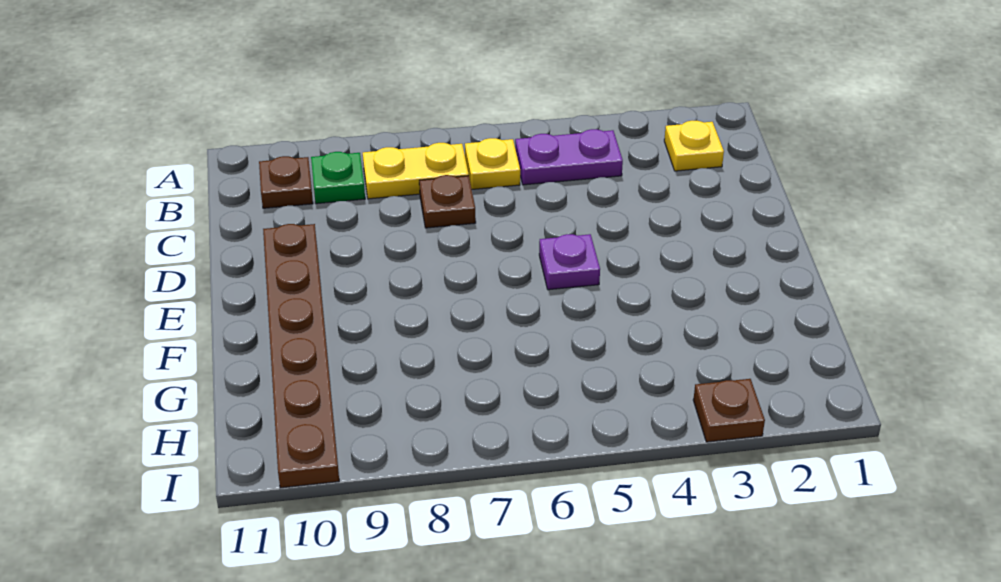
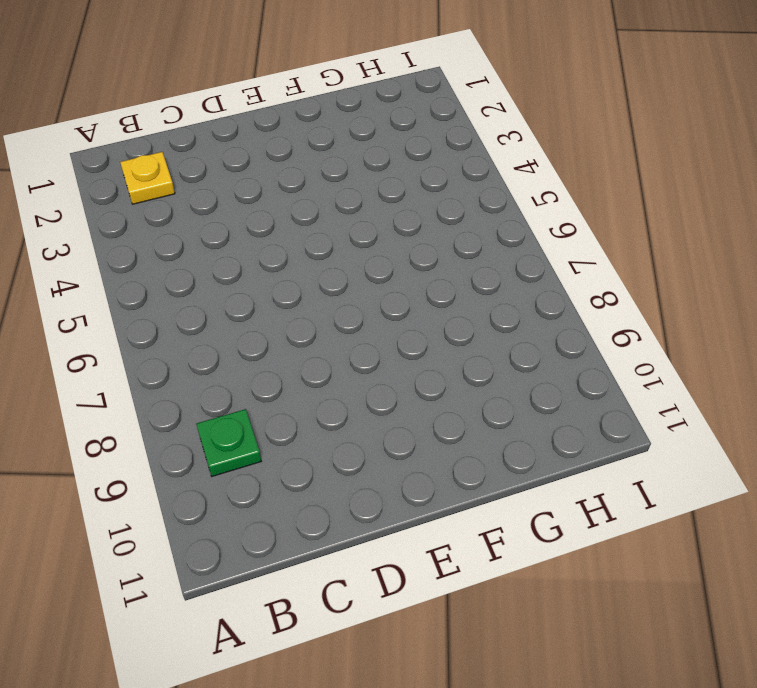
none -> purple plate B4:B5 level 1
none -> yellow plate B6 level 1

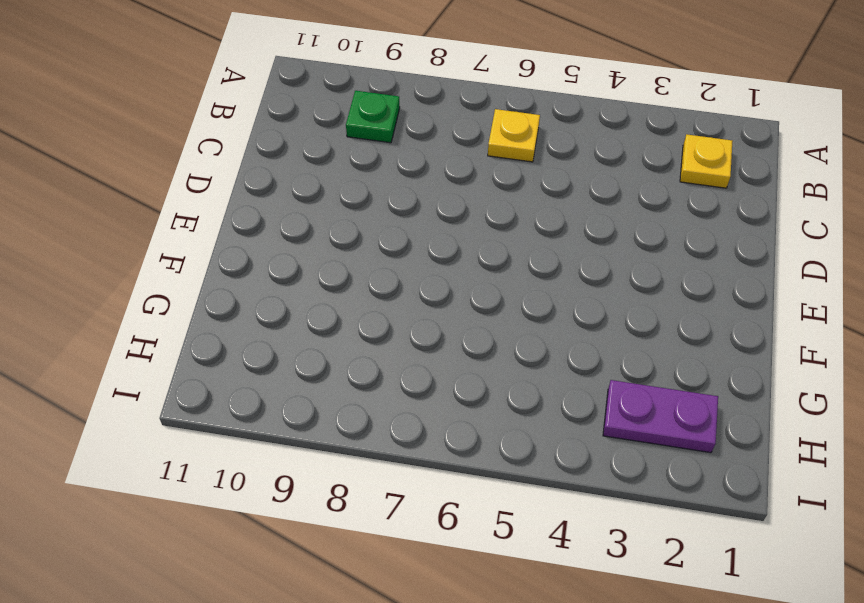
purple plate H2:H3 level 1 -> purple plate B4:B5 level 1
none -> yellow plate B7:B8 level 1
none -> brown plate B10 level 1

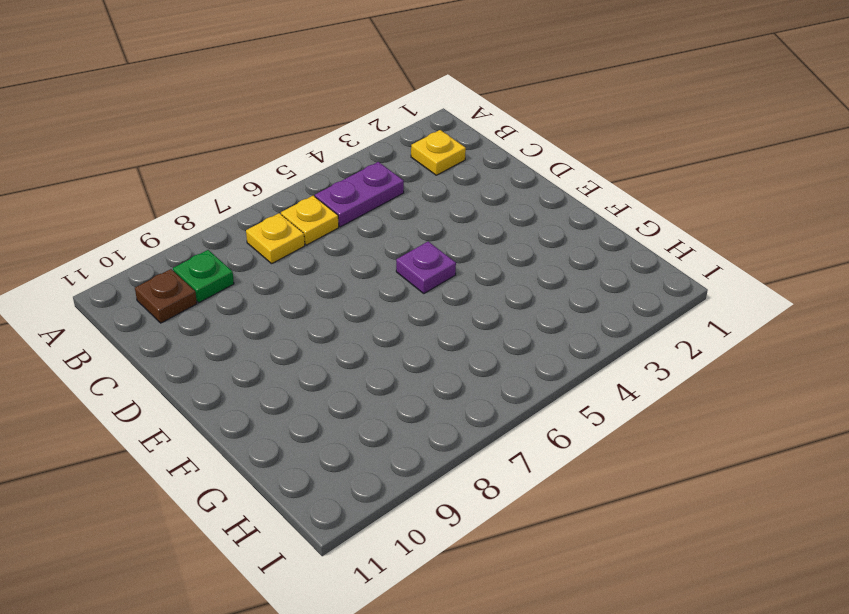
yellow plate B7 level 1 -> yellow plate B7:B8 level 1
none -> brown plate C7 level 1
none -> brown plate D10:I10 level 1

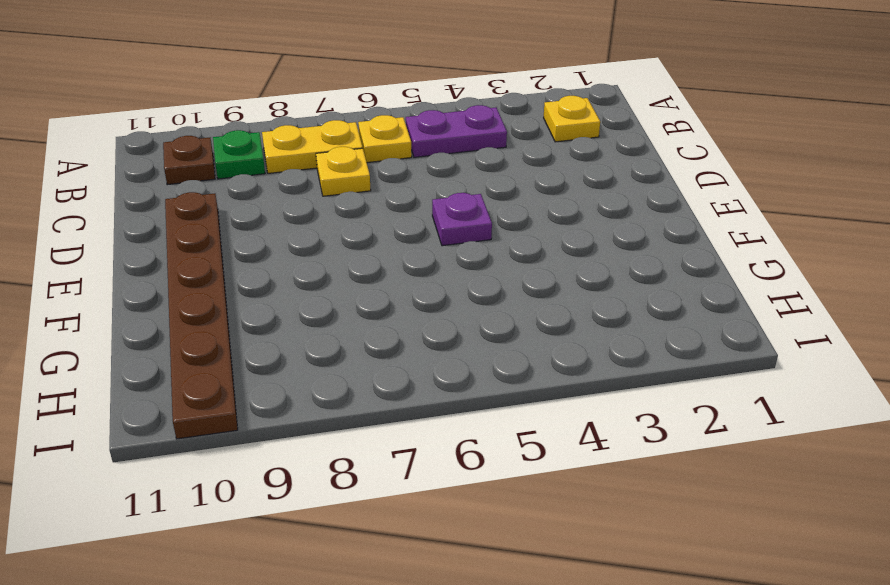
yellow plate C7 level 1 -> brown plate C7 level 1
none -> brown plate I3 level 1

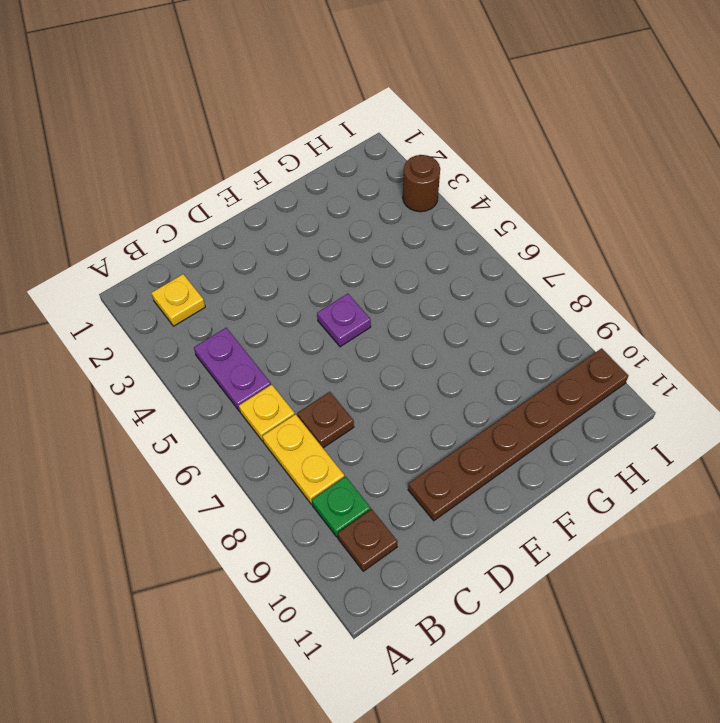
brown round brick I3 level 1 -> brown plate I3 level 1

